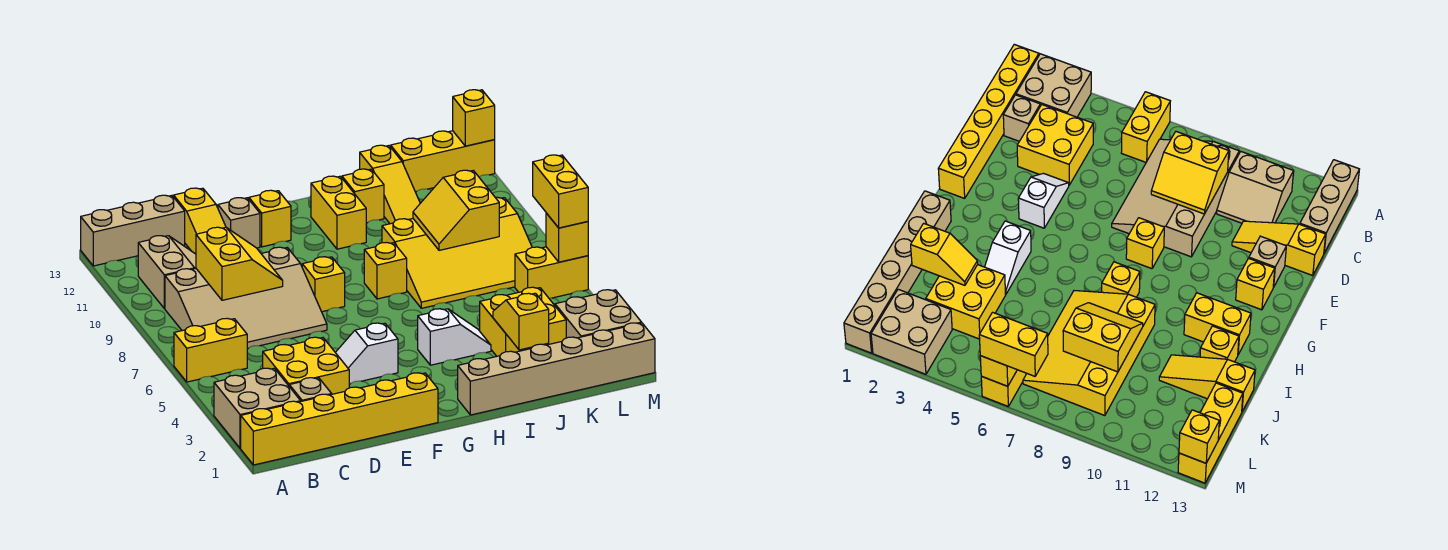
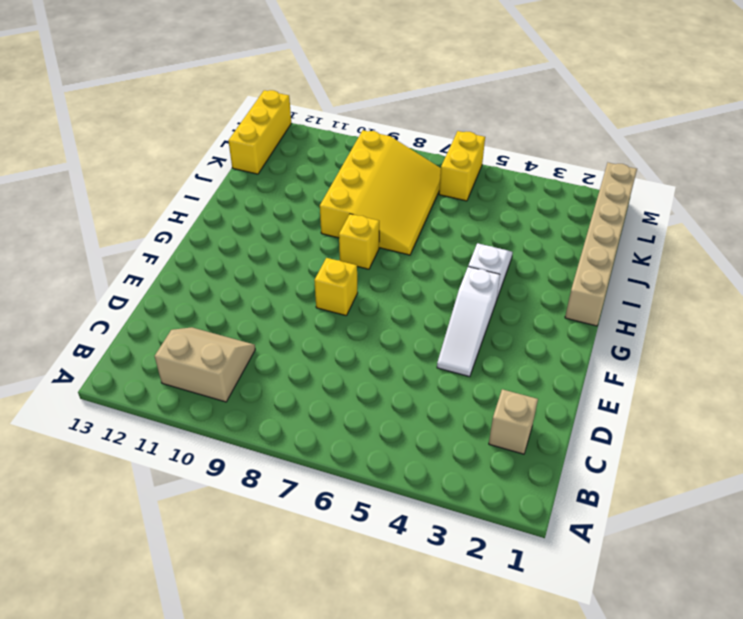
white slope E4:G4 level 1 top G -> white slope E4:F4 level 1 top F
none -> yellow brick A1:F1 level 1
none -> tan brick A2:B3 level 1
none -> yellow brick A6:B6 level 1
none -> tan brick A13:C13 level 1

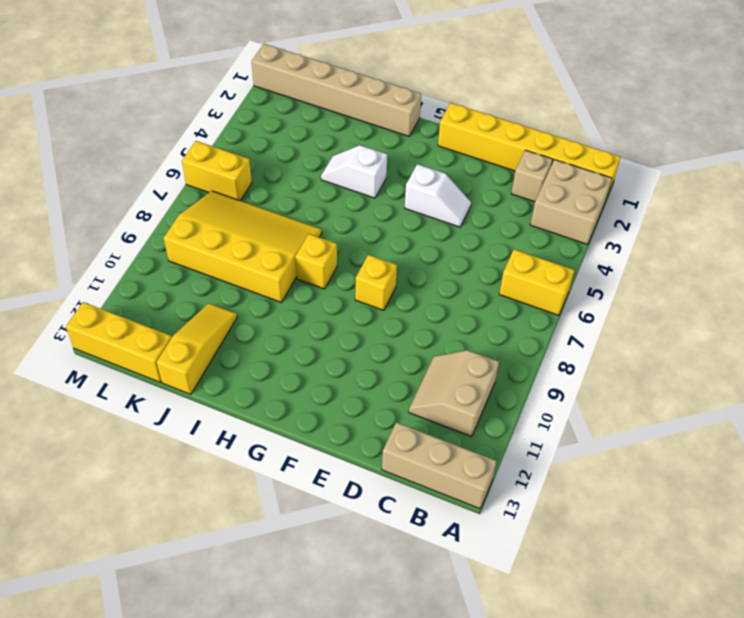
none -> tan slope B7:E9 level 1 top 9
none -> yellow brick C3:D4 level 1
none -> yellow slope D11:D13 level 1 top 13
none -> tan brick E12 level 1

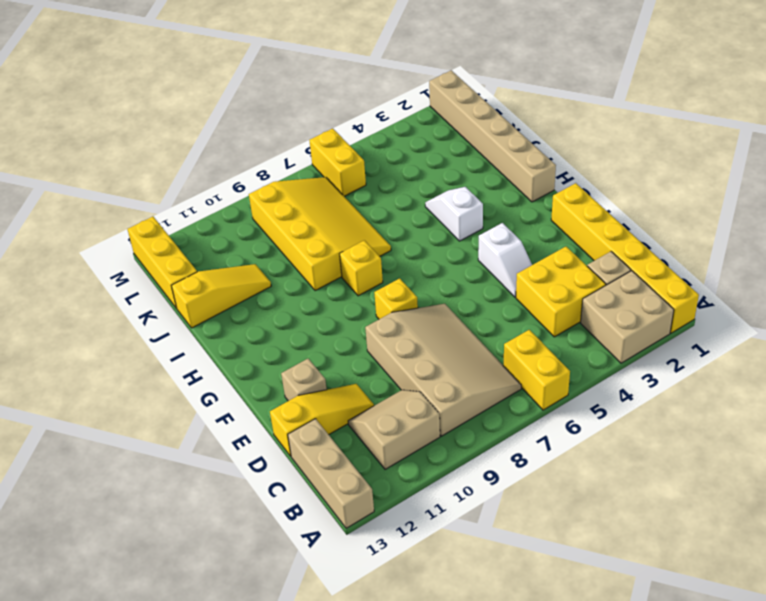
none -> yellow brick F12 level 1
none -> yellow brick H11:H12 level 1
none -> yellow brick I12 level 1
none -> yellow brick J3:K4 level 1

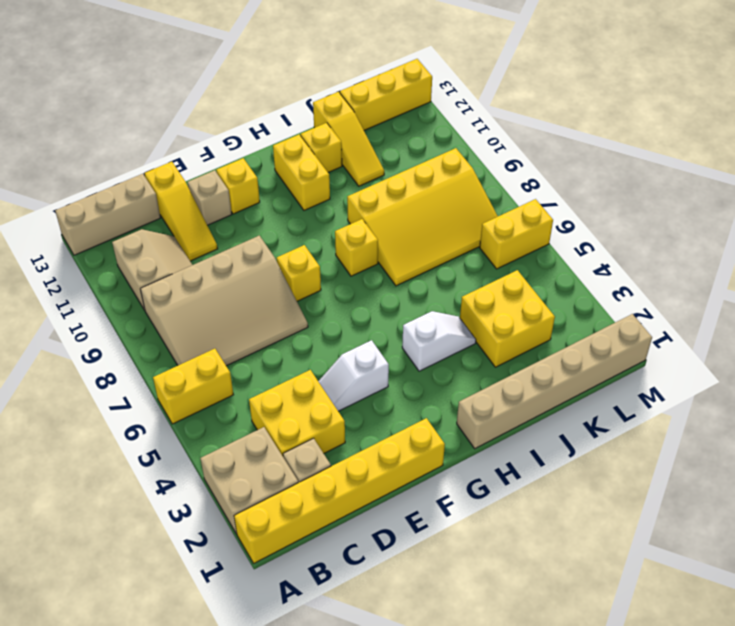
none -> tan brick L2:M3 level 1
none -> yellow slope C8:D9 level 2 top C
none -> yellow slope J2:J3 level 2 top 2
none -> yellow slope J8:K9 level 2 top K

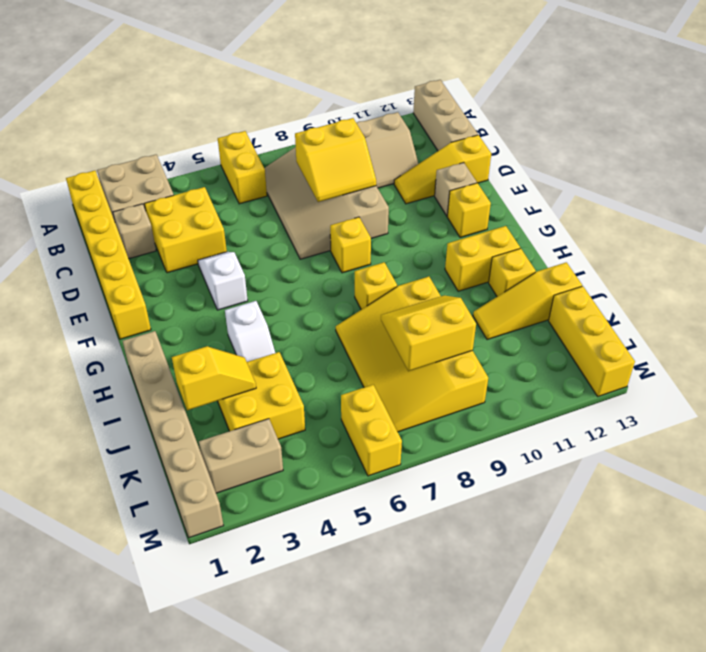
tan brick L2:L3 level 1 -> tan brick L2:M3 level 1
none -> yellow brick M6 level 2
none -> yellow brick M13 level 2
none -> yellow brick M6:M7 level 3

